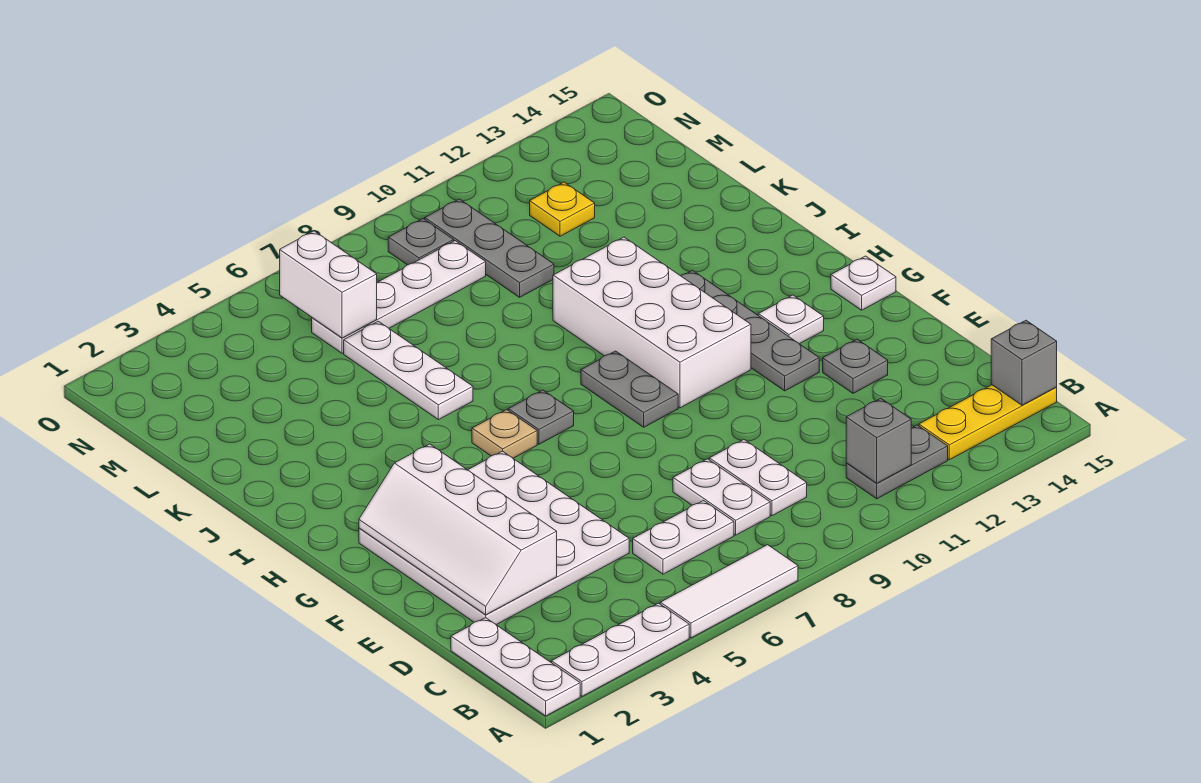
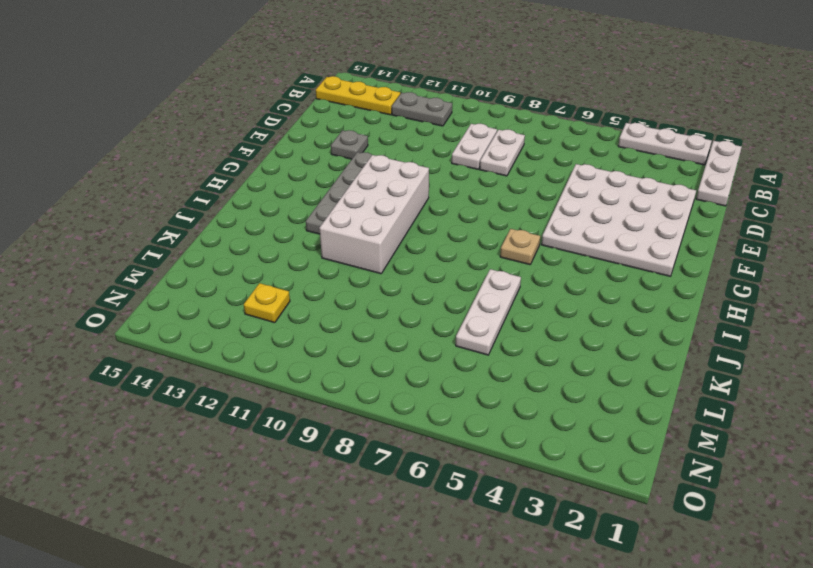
none -> white tile A5:A7 level 1
none -> white plate C6:C7 level 1
none -> grey plate G9:H9 level 1

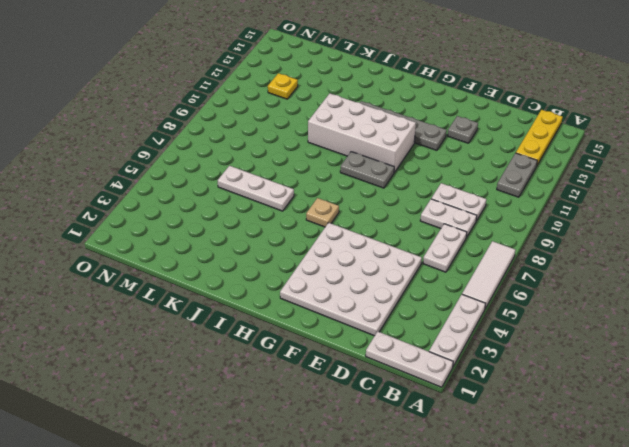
none -> white plate G13 level 1
none -> white plate G15 level 1
none -> grey plate H7 level 1

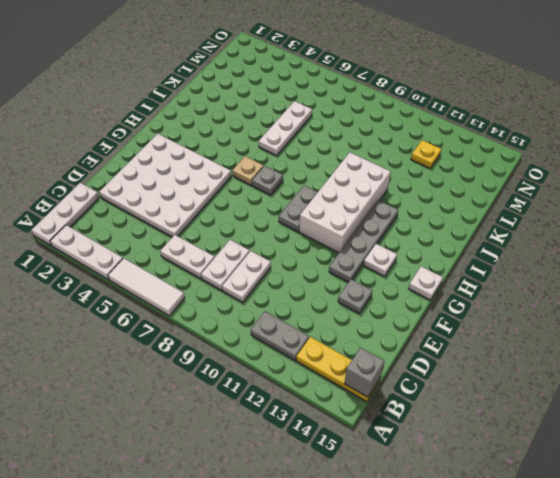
none -> grey plate L10:N10 level 1
none -> white plate M6:M9 level 1
none -> grey plate N9 level 1

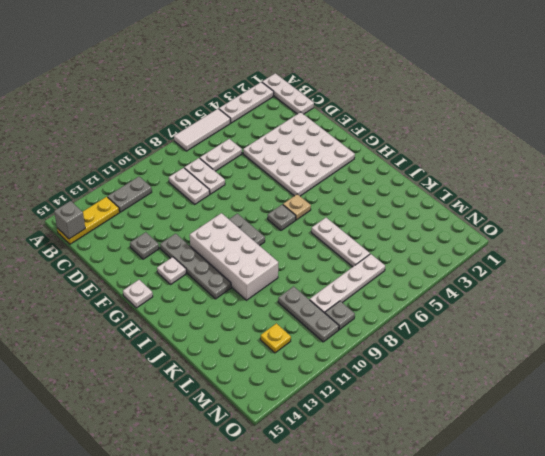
none -> grey brick B11 level 2
none -> white slope D2:G3 level 2 top 3
none -> white brick M6:N6 level 2

